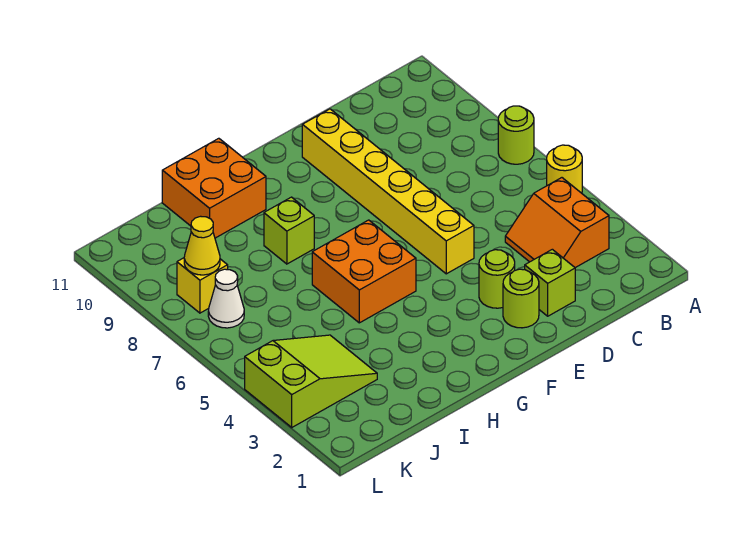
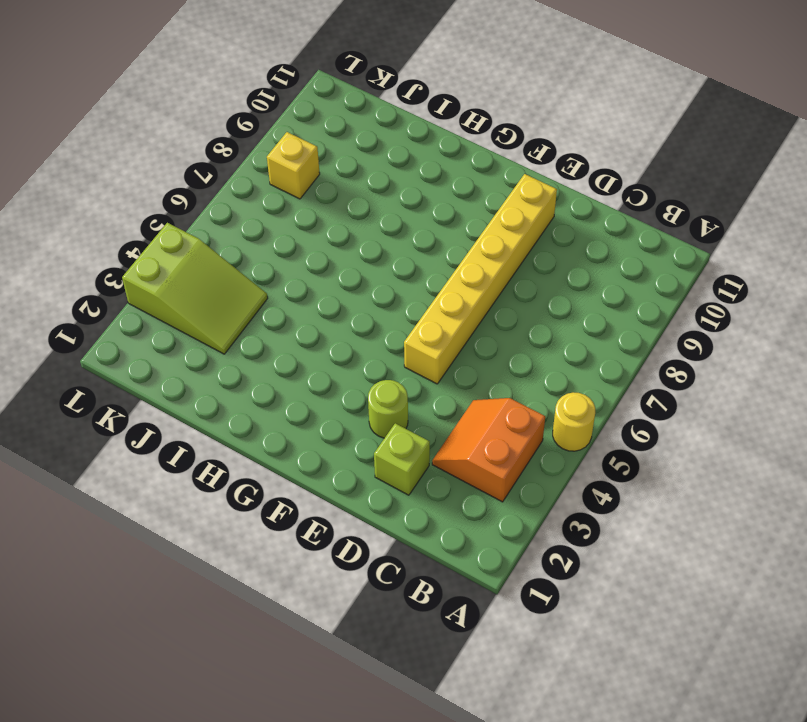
none -> lime round brick A7 level 1
none -> lime round brick E2 level 1
none -> orange brick G5:H6 level 1

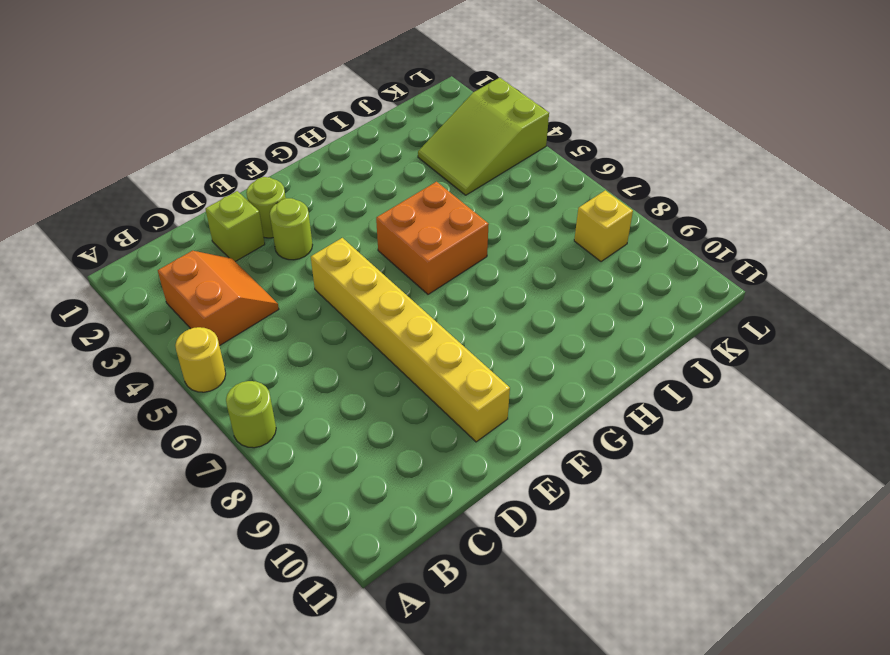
none -> lime brick H8 level 1
none -> orange brick H10:I11 level 1
none -> white cone K7 level 1

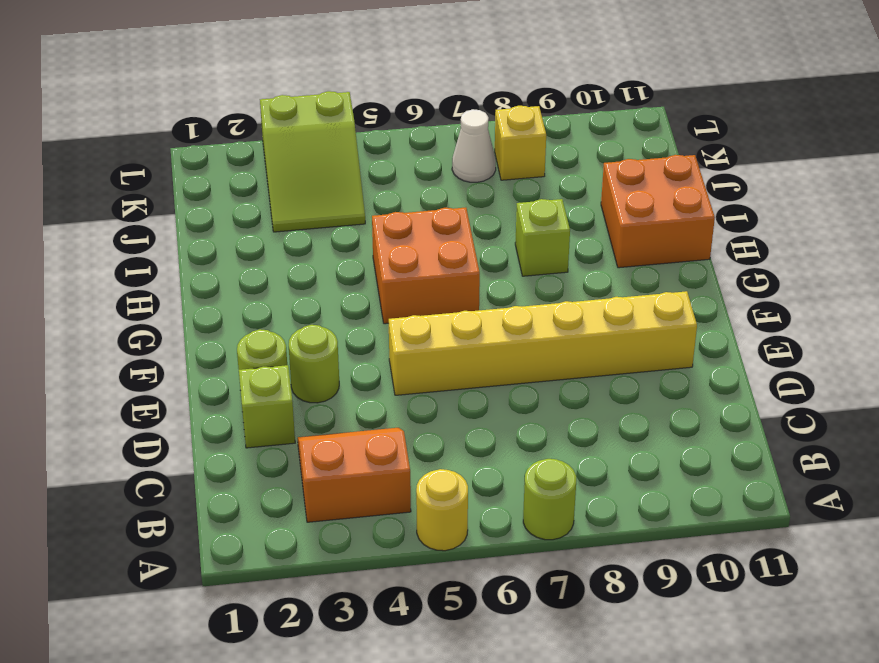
none -> yellow cone K8 level 2

